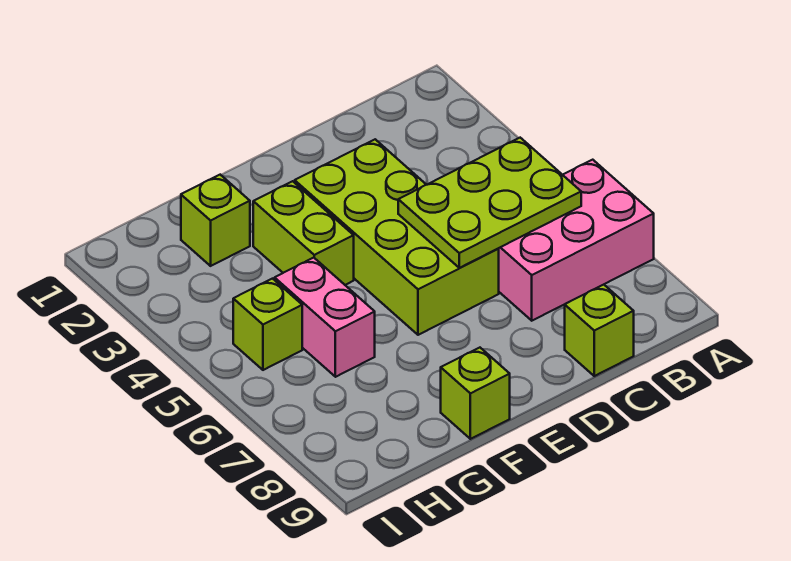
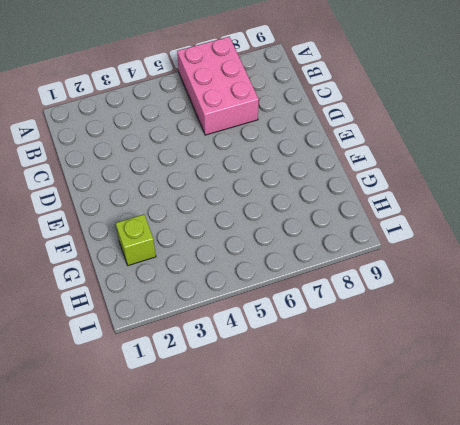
none -> lime brick C9 level 1
none -> lime brick D3:E6 level 1

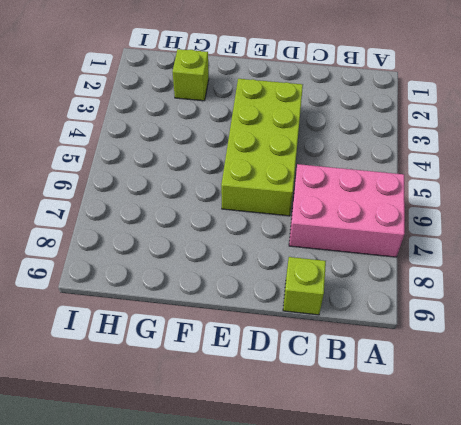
none -> lime brick F3:F4 level 1
none -> lime brick F9 level 1

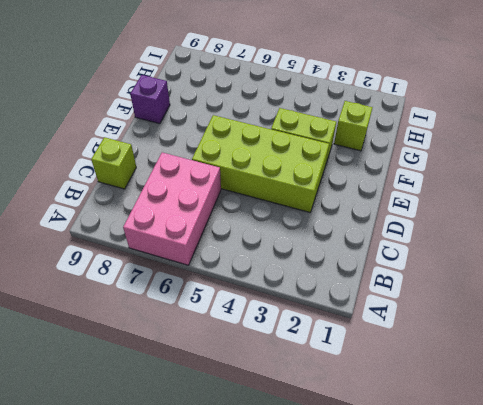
purple brick F9 level 1 -> lime brick F9 level 1
none -> pink brick G5:G6 level 1
none -> lime brick H5 level 1

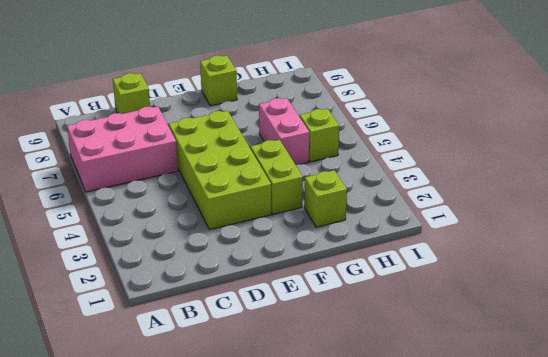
none -> lime plate B5:D6 level 2

